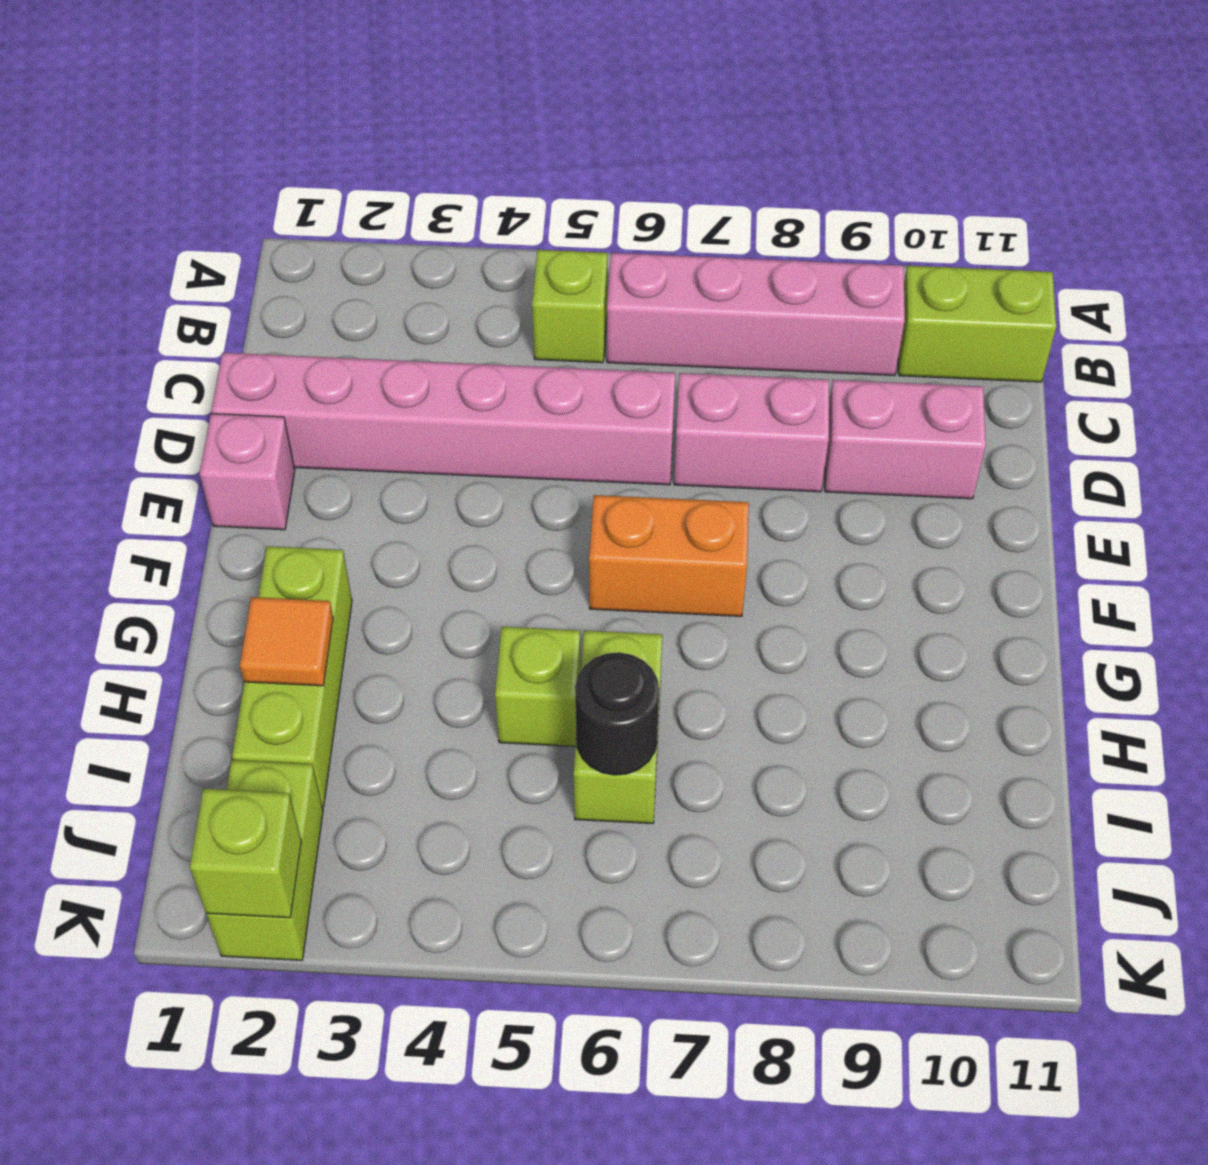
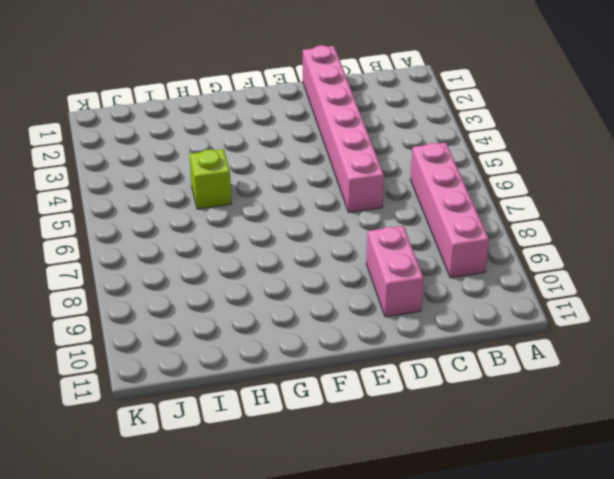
none -> lime brick B5 level 1
none -> lime brick B10:B11 level 1
none -> pink brick D7:D8 level 1

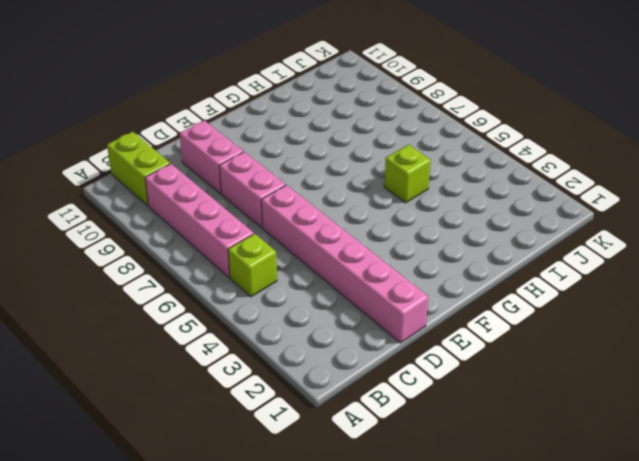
none -> pink brick E1 level 1
none -> orange brick F6:F7 level 1
none -> lime brick G2:I2 level 1

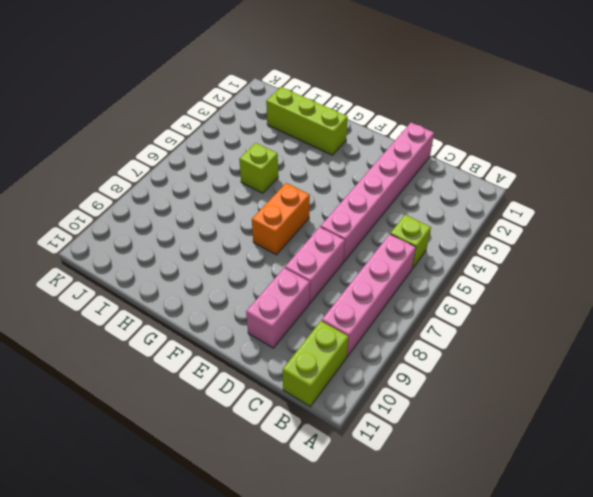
none -> pink brick E1 level 1
none -> lime brick H6:I6 level 1
none -> lime brick J2:K2 level 1

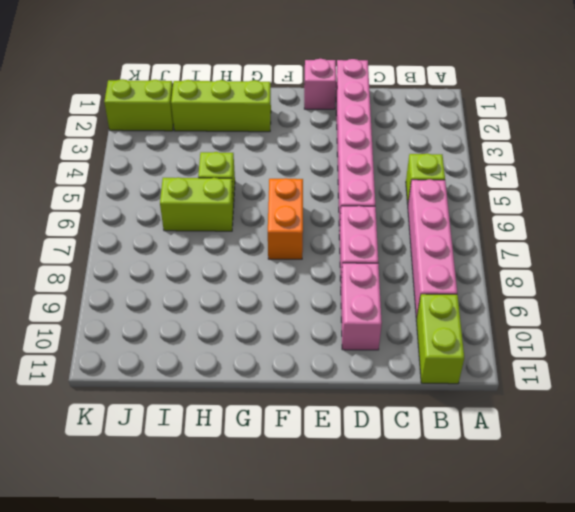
none -> orange tile H2 level 2
none -> black round brick I6 level 2
none -> lime brick K2 level 2

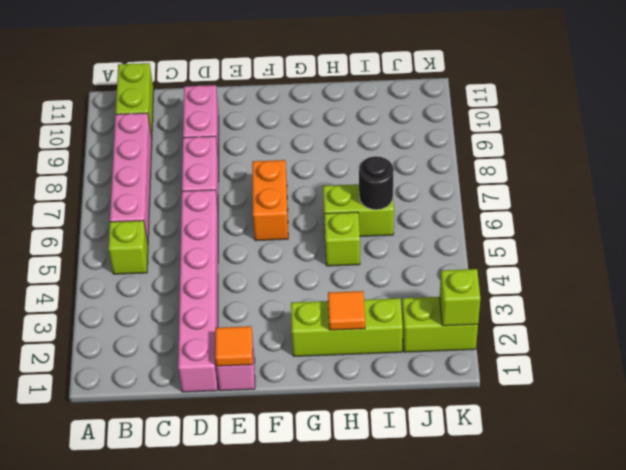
orange tile E1 level 2 -> none

